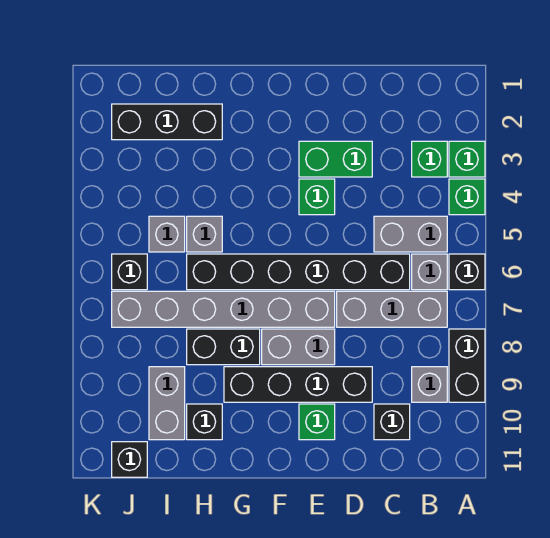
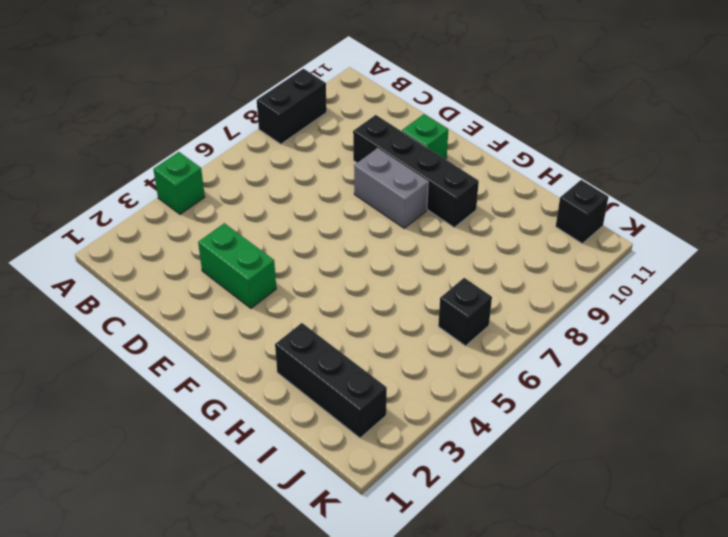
none -> green brick A3 level 1
none -> black brick A6 level 1
none -> green brick B3 level 1

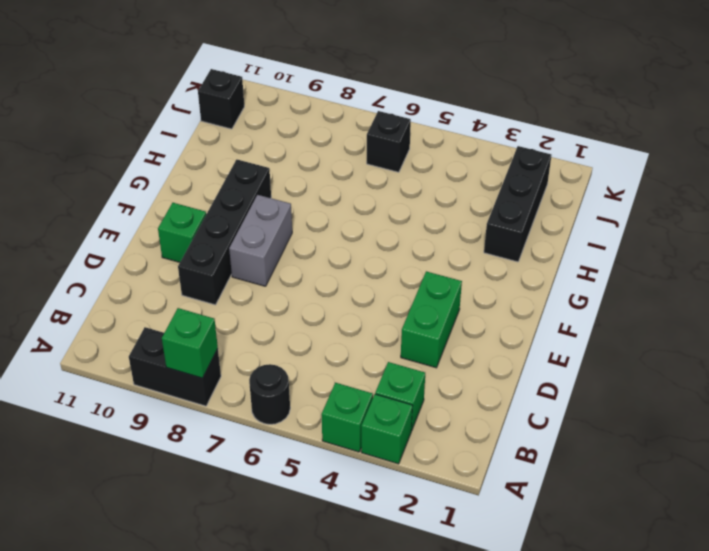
black round brick A6 level 1 -> black brick A6 level 1
green brick A8 level 2 -> green brick E4 level 1
none -> grey brick B5:C5 level 1
none -> grey brick B6 level 1
none -> grey brick B7:D7 level 1

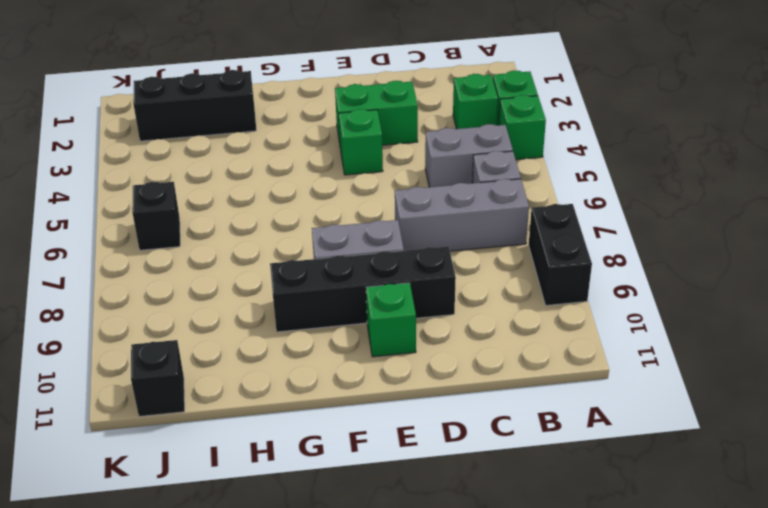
none -> black brick A6 level 1
none -> grey brick B9 level 1
none -> black brick C6:H6 level 1

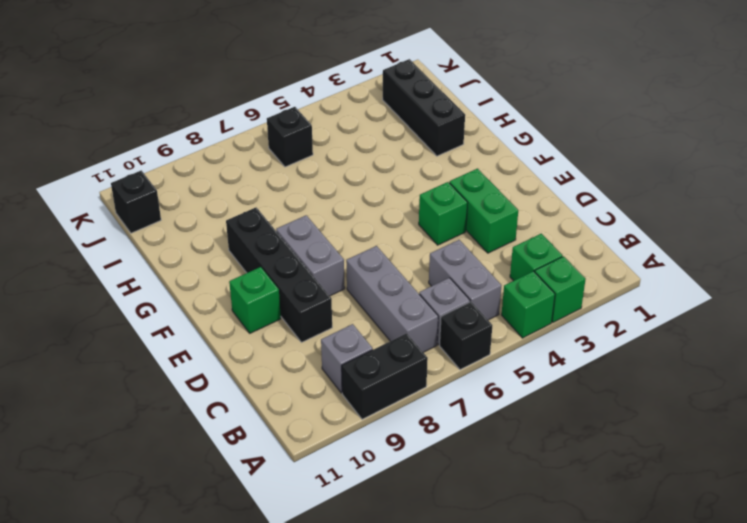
none -> black brick C6:H6 level 1
none -> black brick C10 level 1
none -> grey brick E7:J7 level 1

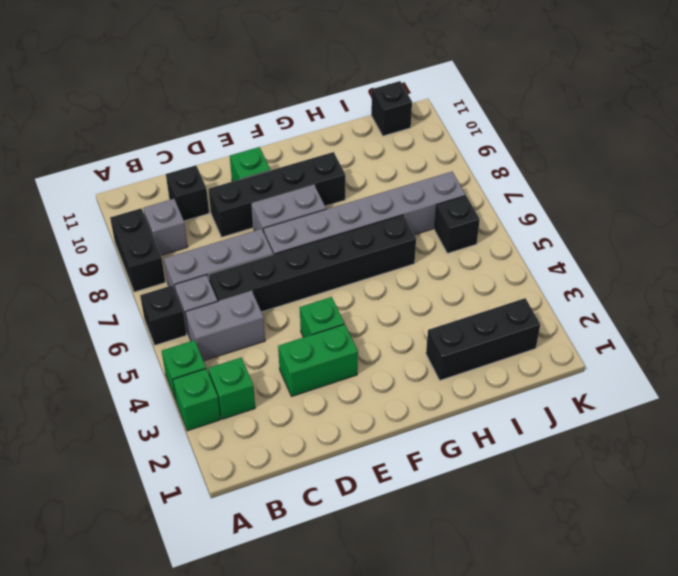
none -> black brick G8:H8 level 1
none -> grey brick H5 level 1
none -> black brick H10 level 1

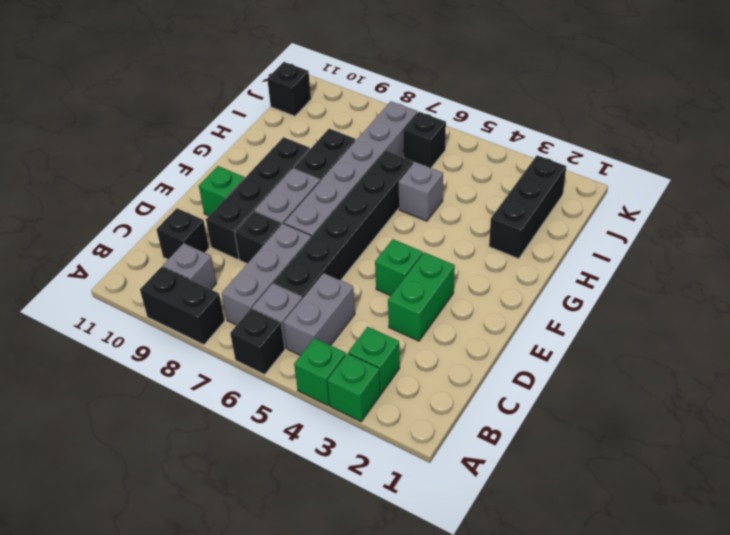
black brick D8 level 1 -> black brick H10 level 1
none -> grey brick I5 level 1
none -> grey brick I9:I10 level 1

